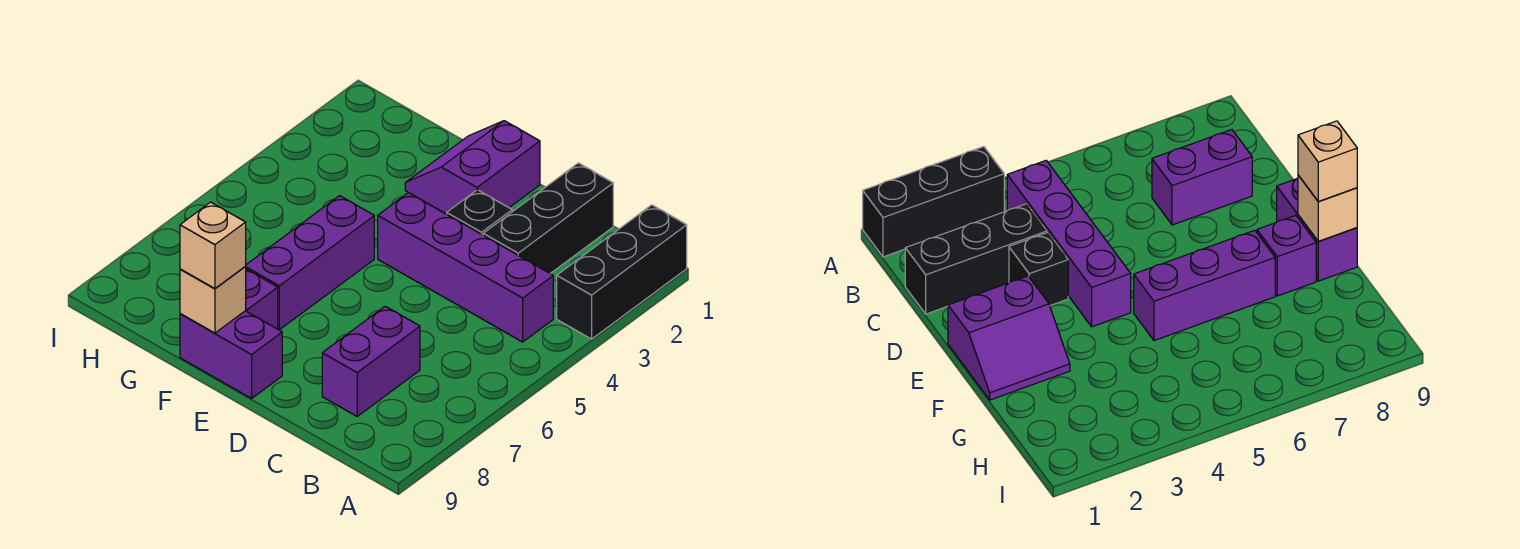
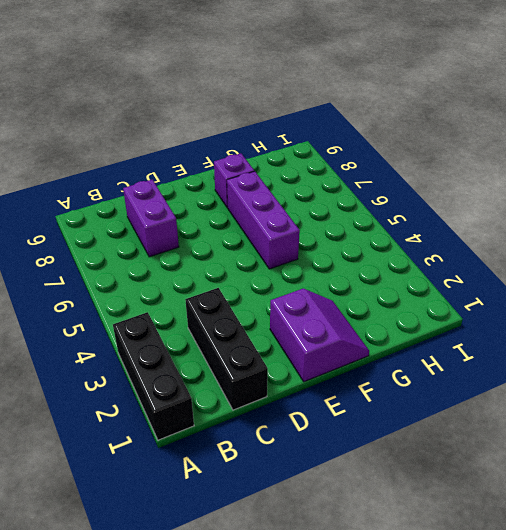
none -> purple brick B4:E4 level 1
none -> black brick D3 level 1

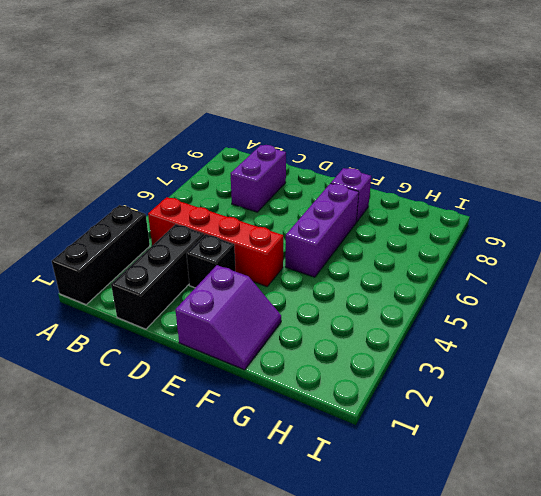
red brick B4:E4 level 1 -> purple brick B4:E4 level 1
none -> purple brick E9:F9 level 1
none -> tan brick F9 level 2

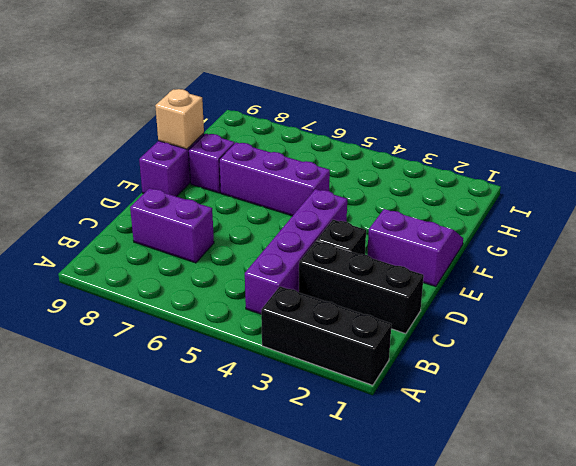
none -> tan brick F9 level 3

